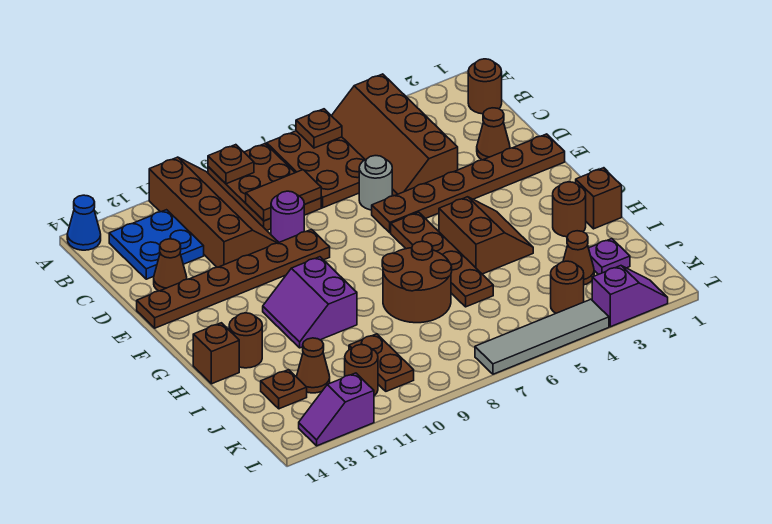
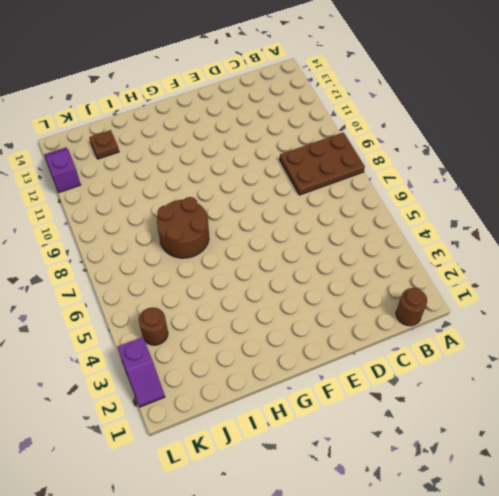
none -> brown slope A4:D5 level 1 top 4
none -> brown plate A6:C7 level 1
none -> brown slope A10:D11 level 1 top 11
none -> blue cone A14 level 1

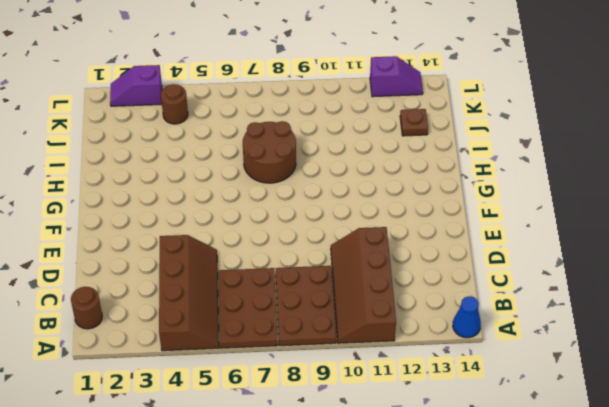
none -> blue plate B12:C13 level 1
none -> brown cone D2 level 1
none -> grey round brick D6 level 1
none -> purple round brick D9 level 1

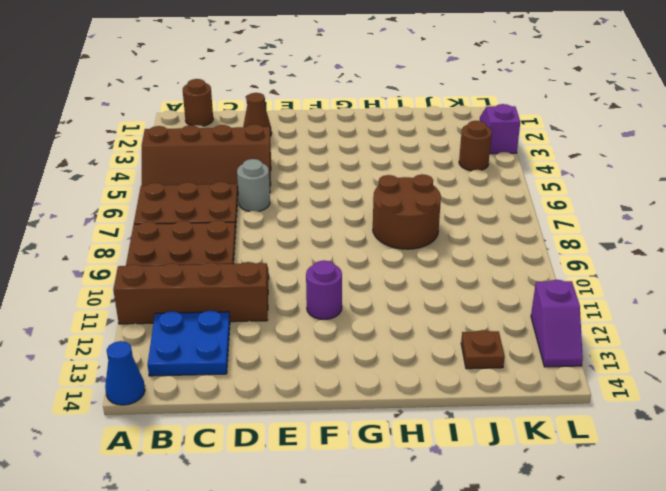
purple round brick F11 level 1 -> purple round brick D9 level 1
none -> brown cone D13 level 1
none -> brown plate E1:E6 level 1
none -> brown plate E9:E14 level 1
none -> brown plate F6:I6 level 1

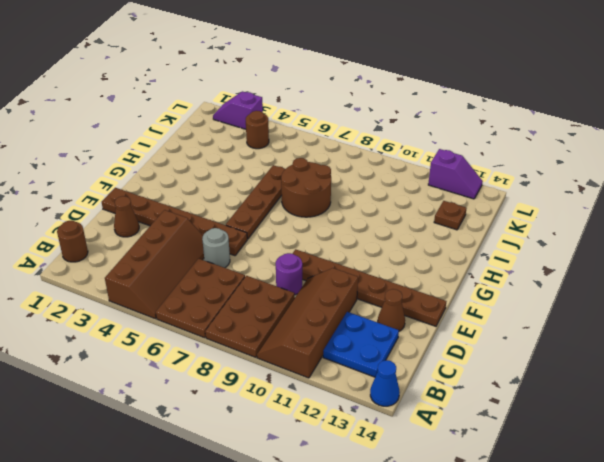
none -> brown slope G4:H5 level 1 top 5
none -> purple slope G10:H11 level 1 top 10
none -> brown brick H1 level 1
none -> brown round brick H2 level 1

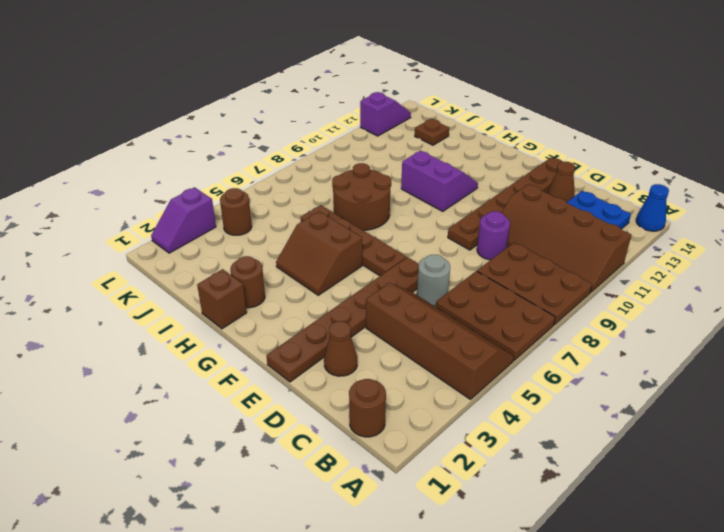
none -> brown round brick H13 level 1
none -> brown brick H14 level 1
none -> purple plate J2 level 1
none -> brown cone J3 level 1

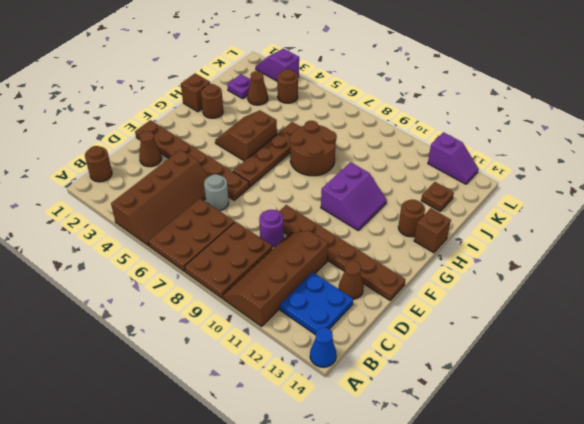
none -> brown plate J10:K10 level 1
none -> brown cone J12 level 1
none -> brown round brick K11 level 1
none -> grey tile L4:L7 level 1

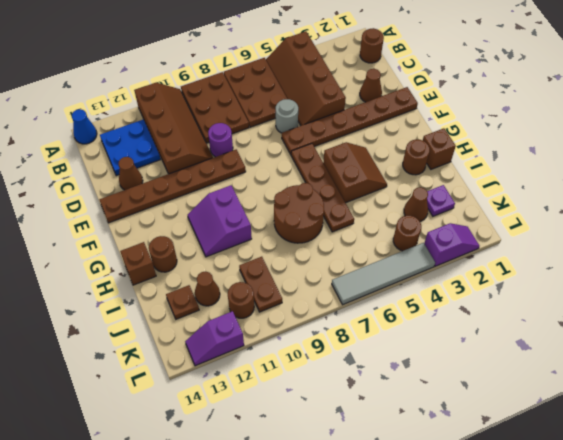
none -> brown plate A6 level 2
none -> brown plate A9 level 2
none -> brown tile C8:C9 level 2

